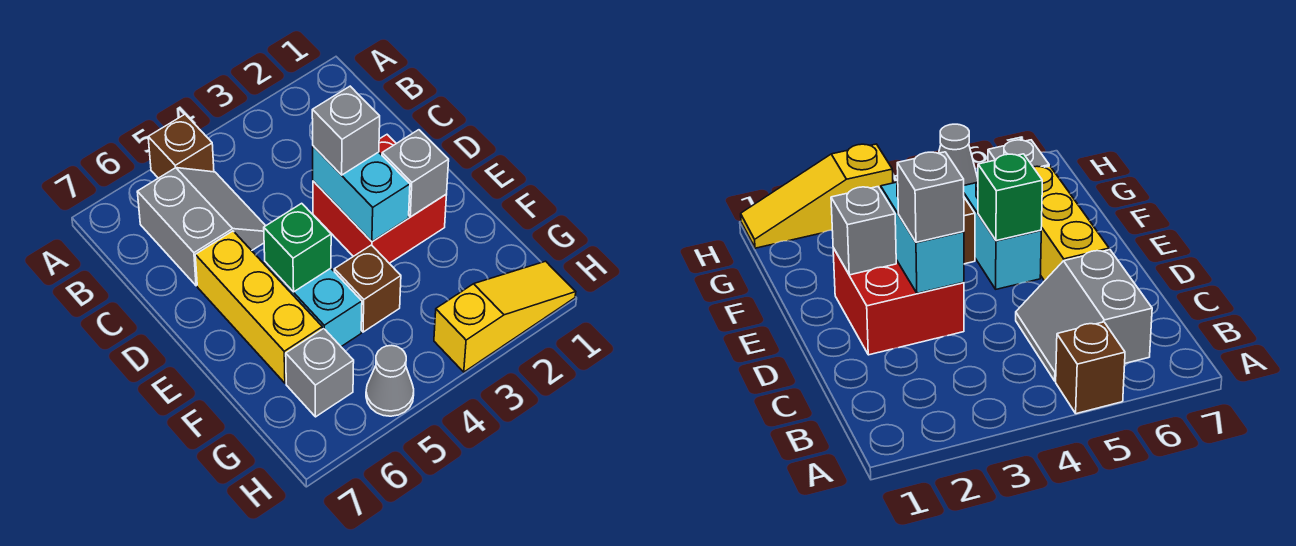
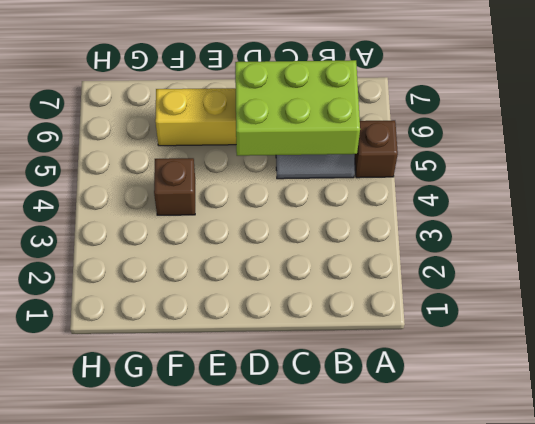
lime brick B5:D6 level 2 -> none
none -> red brick D2:E3 level 1
none -> cyan brick E5:F5 level 1
none -> grey brick G6 level 1

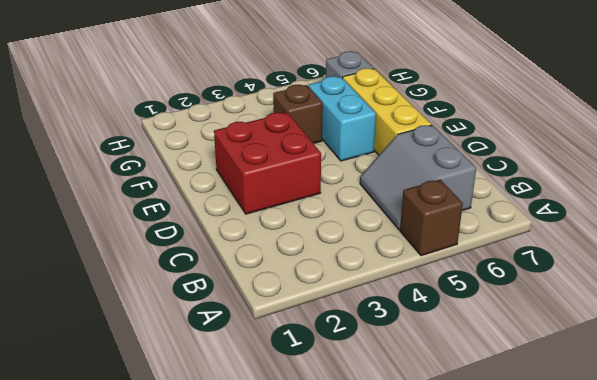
none -> yellow slope H1:H3 level 1 top 3
none -> grey cone H5 level 1
none -> cyan brick D3:E3 level 2

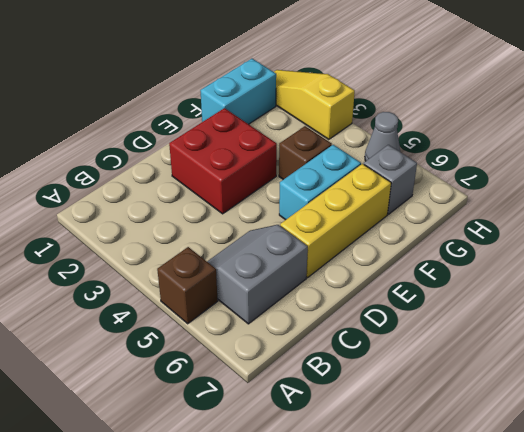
cyan brick F1:G1 level 1 -> cyan brick D3:E3 level 2
none -> grey brick E2 level 2
none -> green brick E5 level 2
none -> grey brick D3 level 3

